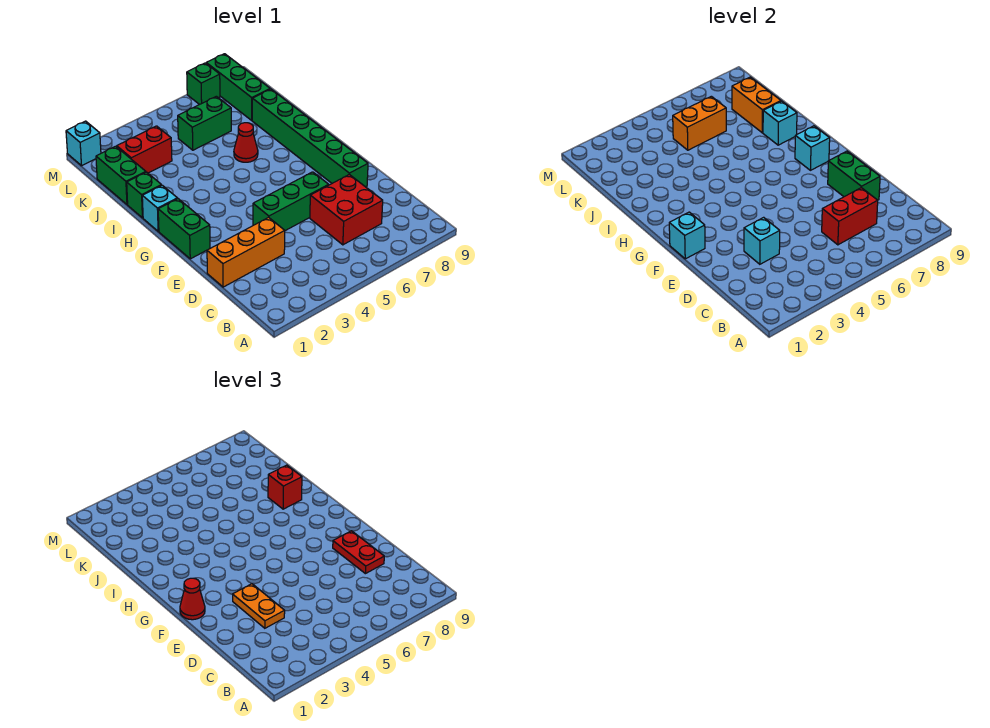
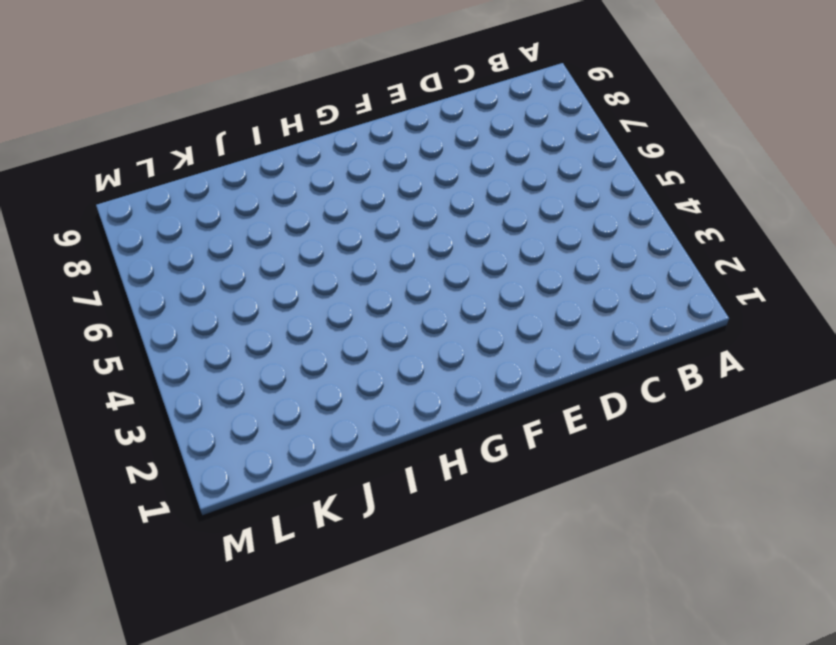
none -> red brick C6:D7 level 1
none -> orange brick D1:D3 level 1
none -> green brick E4:E6 level 1

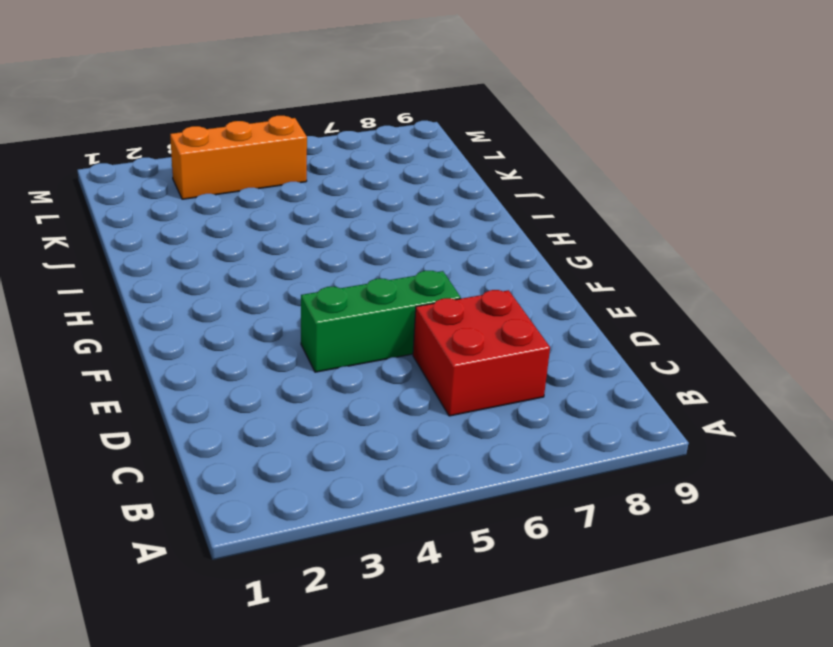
orange brick L3:L5 level 1 -> orange brick D1:D3 level 1
none -> green brick E8:J8 level 1
none -> green brick F1:G1 level 1
none -> cyan brick H1 level 1

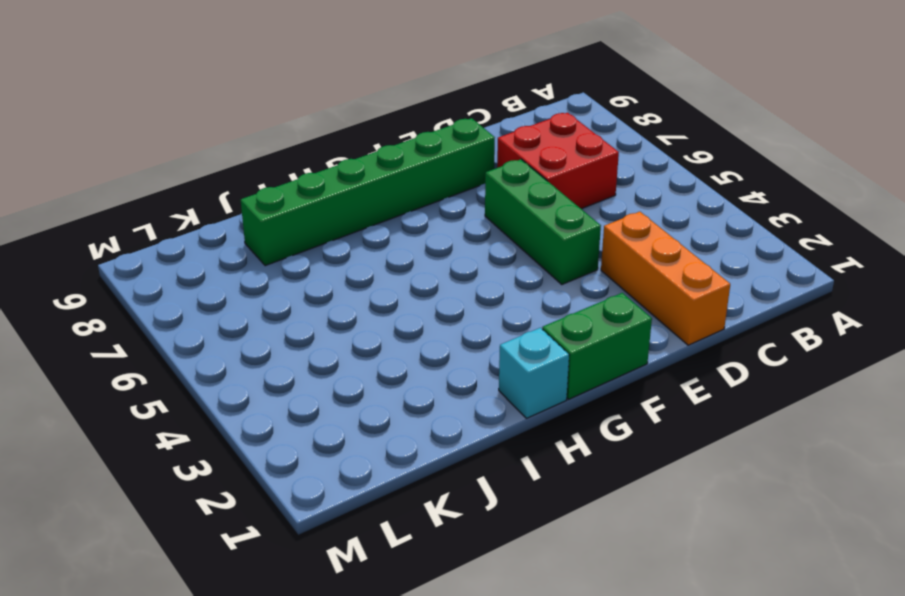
none -> green brick I1 level 1
none -> red cone I6 level 1
none -> green brick J1:K1 level 1

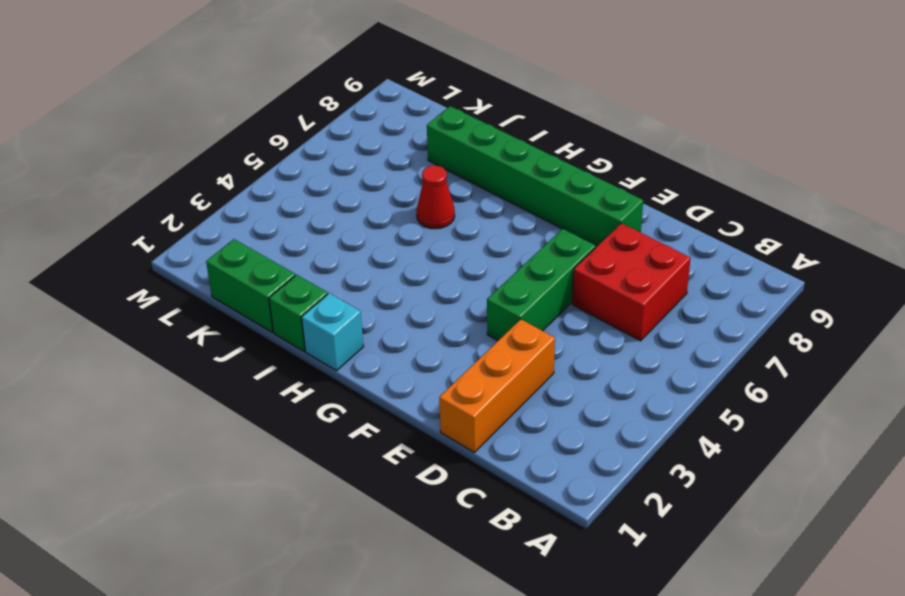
none -> green brick F1:G1 level 1
none -> red brick K2:K3 level 1
none -> green brick K5:K6 level 1

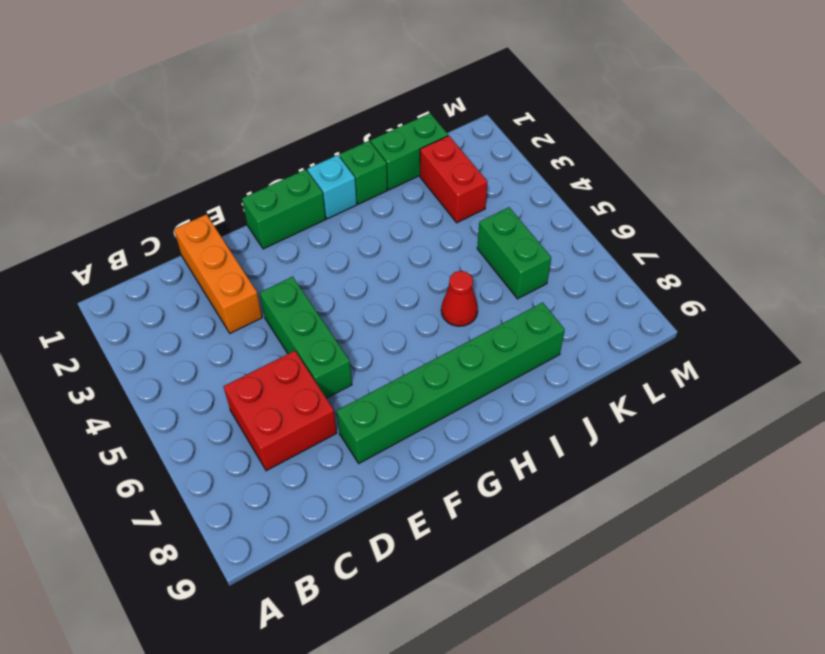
none -> green brick K8:M8 level 1
none -> cyan brick M1 level 1
none -> green brick M7 level 1

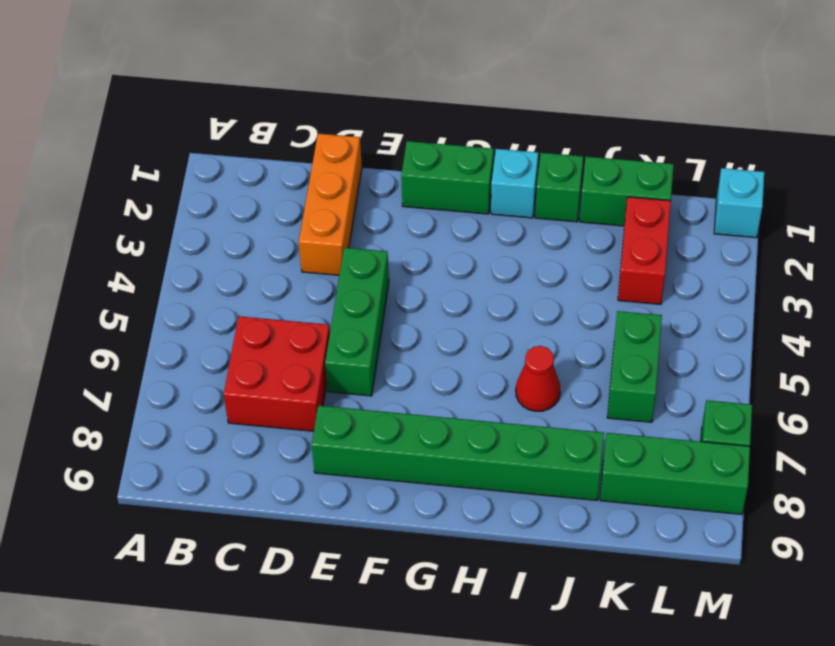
none -> red brick C6:C7 level 2
none -> cyan brick D3 level 2
none -> green brick D8:E8 level 2

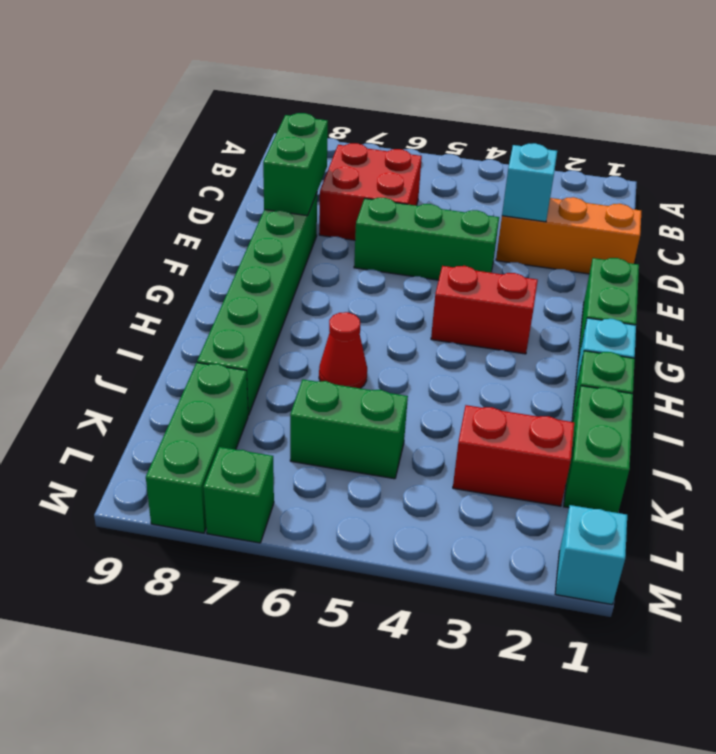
red brick G3:G4 level 1 -> red brick C6:C7 level 2
none -> cyan brick F1 level 2
none -> cyan brick G8 level 2
none -> cyan brick I8 level 2

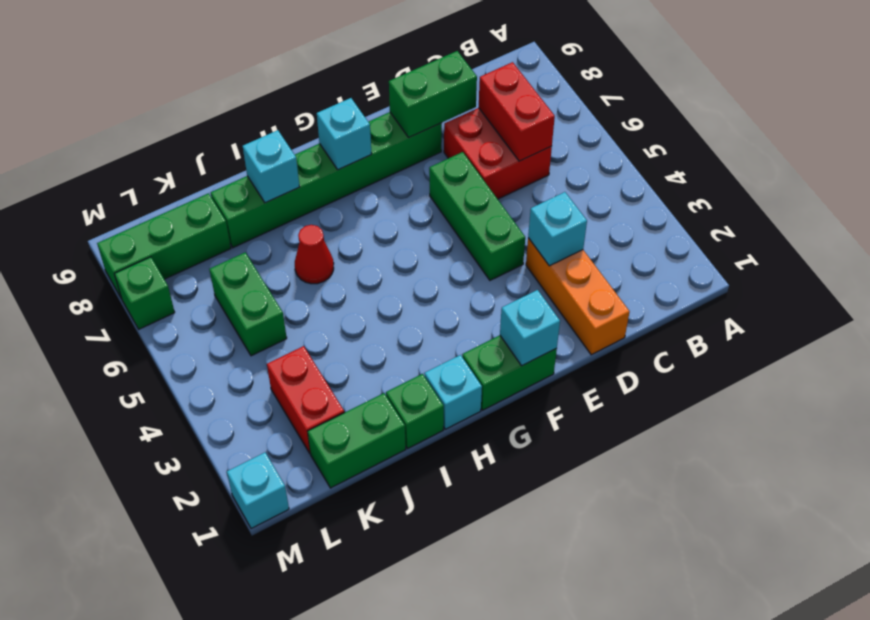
none -> orange brick J8:K8 level 2
none -> orange brick K5:K6 level 2
none -> orange plate D3:E3 level 3

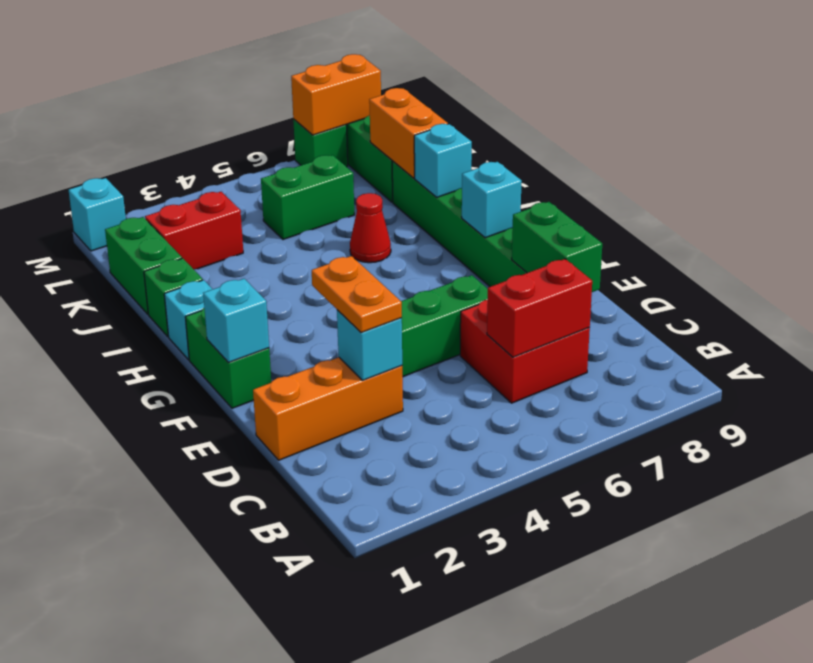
orange brick M7:M8 level 2 -> orange brick K5:K6 level 2
none -> red plate D8:E8 level 3
none -> red cone F1 level 3
none -> red brick I8 level 3

